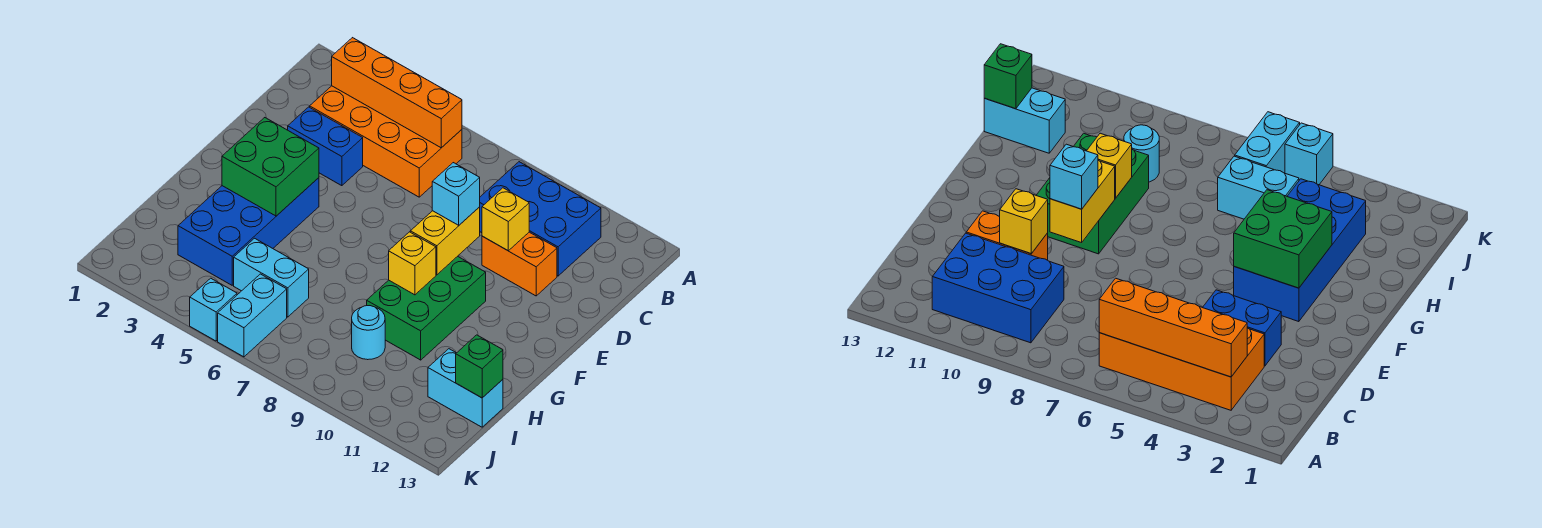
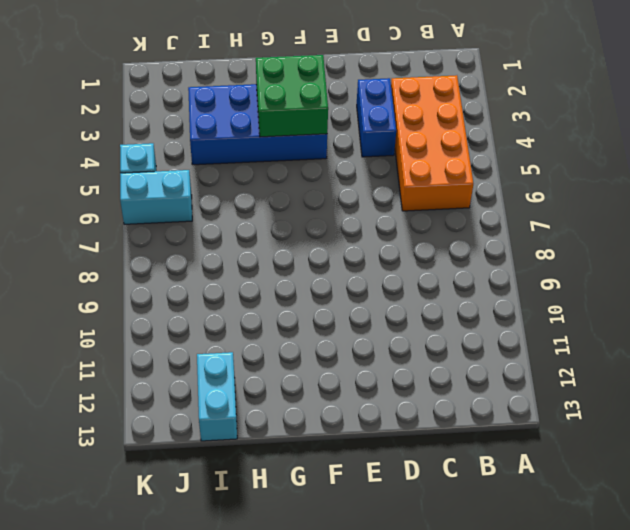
none -> blue brick B9:C11 level 1
none -> orange brick D10:D11 level 1
none -> green brick F9:H10 level 1

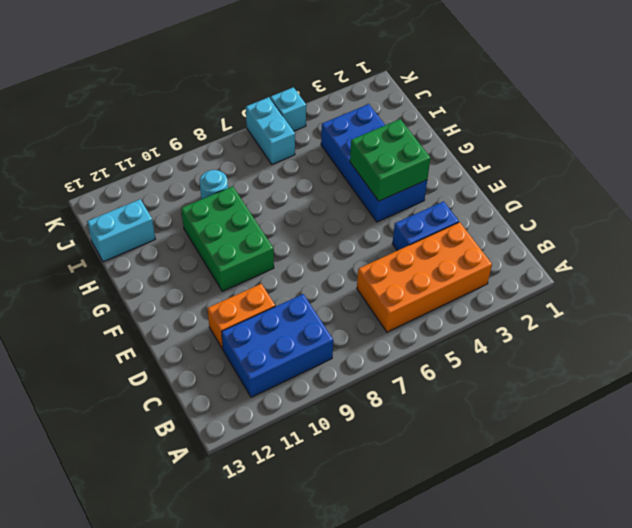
none -> cyan brick I5:I6 level 1
none -> orange brick B3:B6 level 2
none -> yellow brick D10 level 2

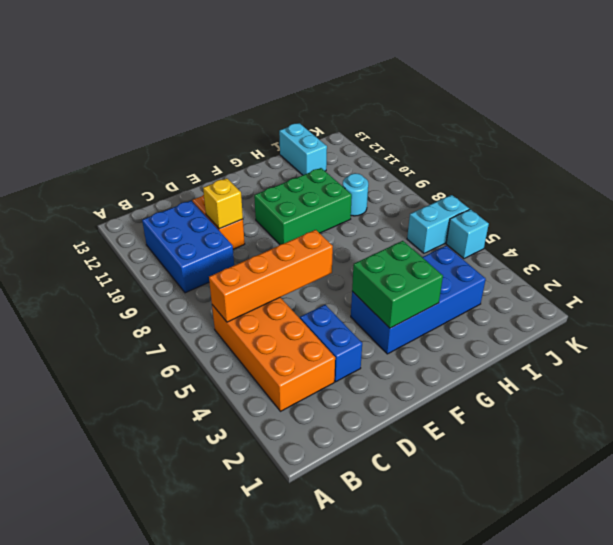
orange brick B6:E6 level 2 -> orange brick B3:B6 level 2
none -> cyan brick I5:I6 level 1
none -> yellow brick E9:F9 level 2
none -> yellow brick G9 level 2

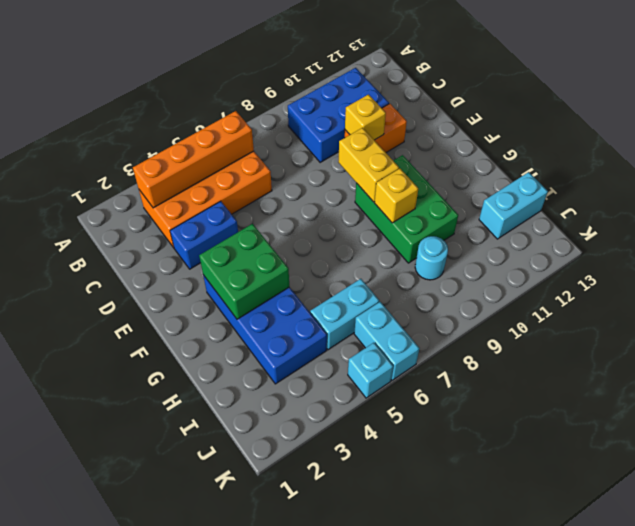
none -> green brick I13 level 2
none -> cyan brick E9 level 3

